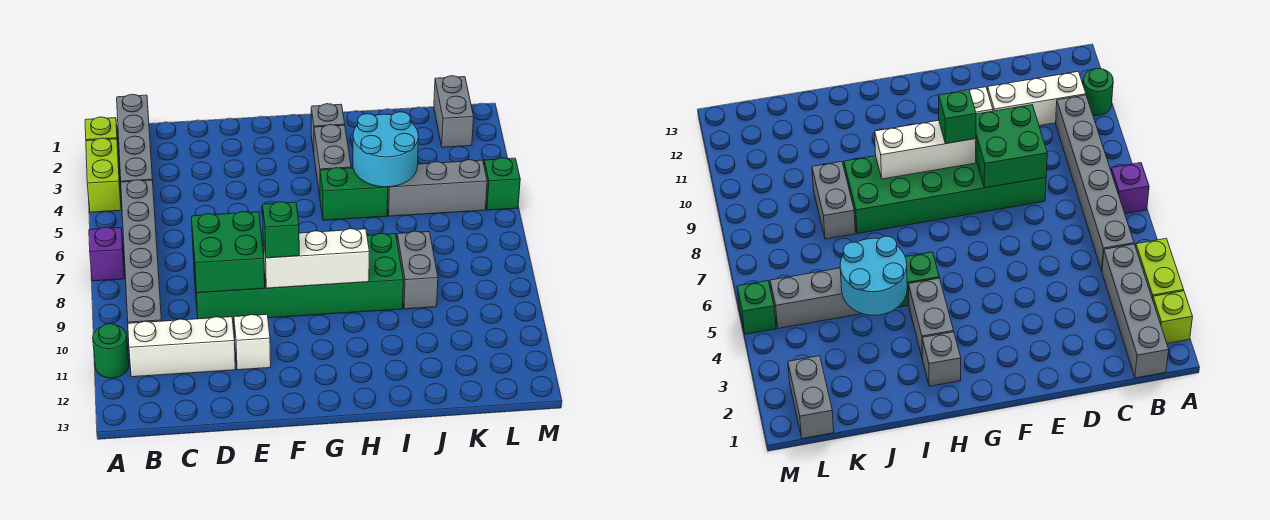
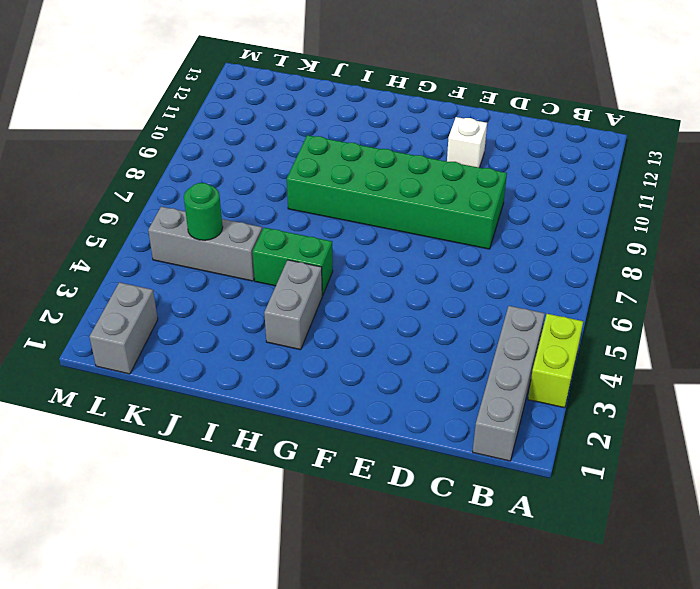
green round brick K5 level 2 -> green round brick A11 level 1
none -> lime brick A2 level 1
none -> purple brick A7 level 1
none -> grey brick B5:B10 level 1

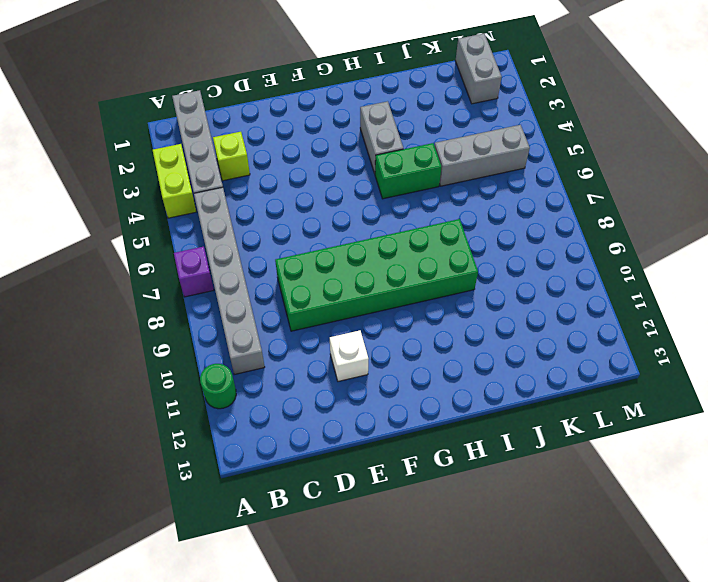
lime brick C3 level 1 -> lime brick A2 level 1
none -> white brick B11:D11 level 1
none -> grey brick H2 level 1
none -> grey brick J8:J9 level 1

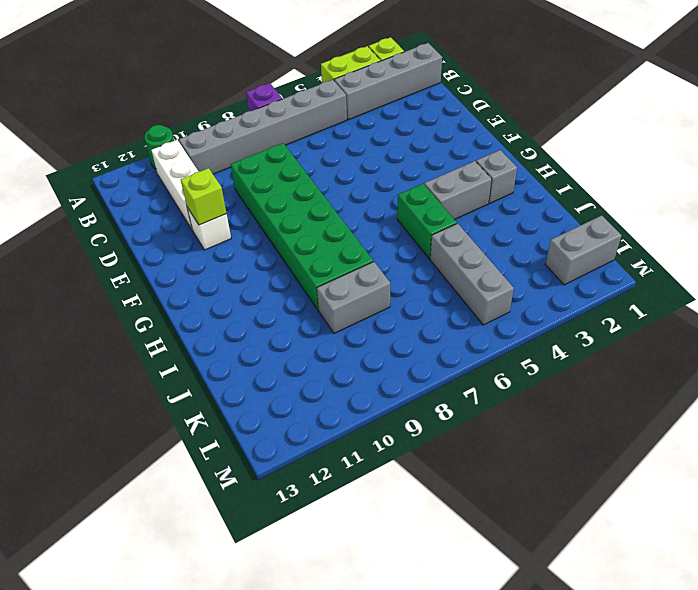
lime brick E11 level 2 -> none
none -> green brick M5 level 1
none -> green brick D8:E9 level 2
none -> white brick F9:H9 level 2

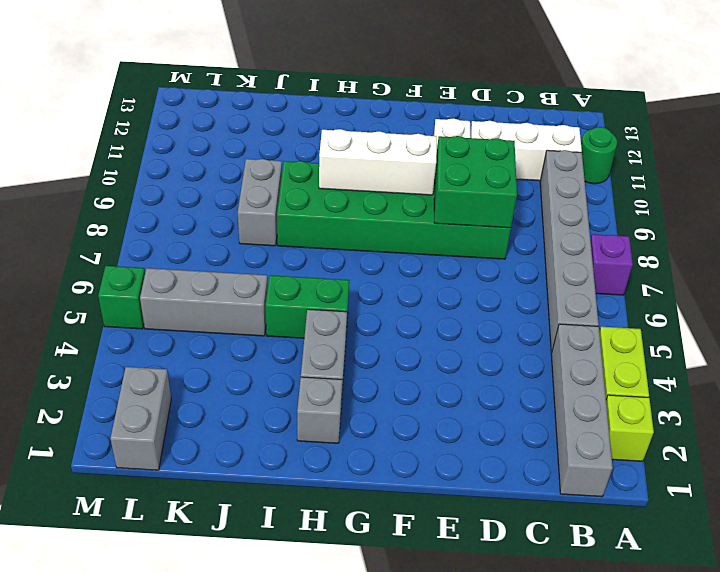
none -> cyan round brick I4:J5 level 2
none -> green brick F9 level 3

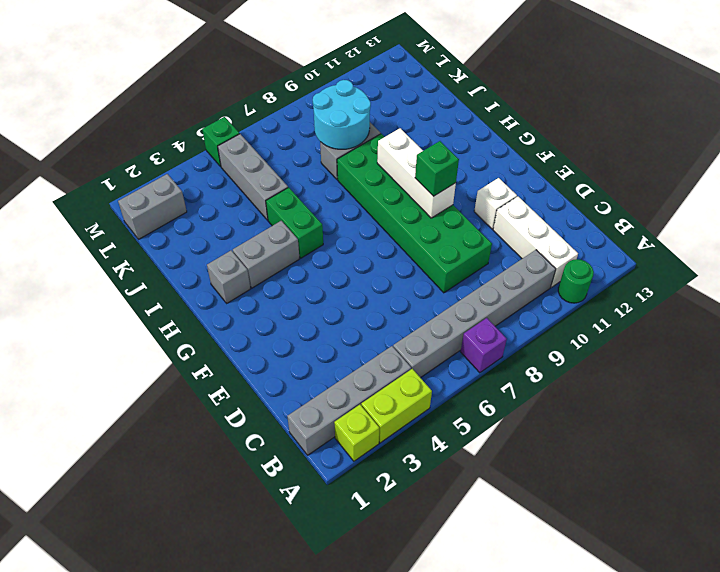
cyan round brick J8:K9 level 2 -> cyan round brick I4:J5 level 2
none -> green brick D8:E9 level 2

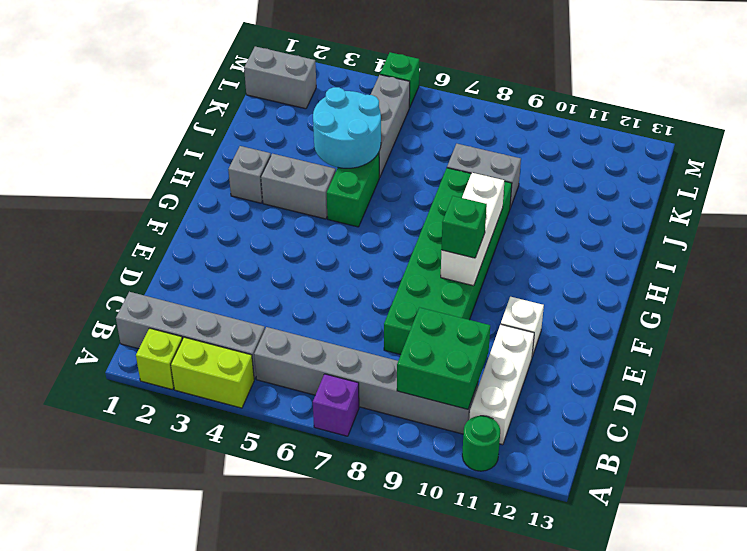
green brick B9:C10 level 2 -> green brick D8:E9 level 2

